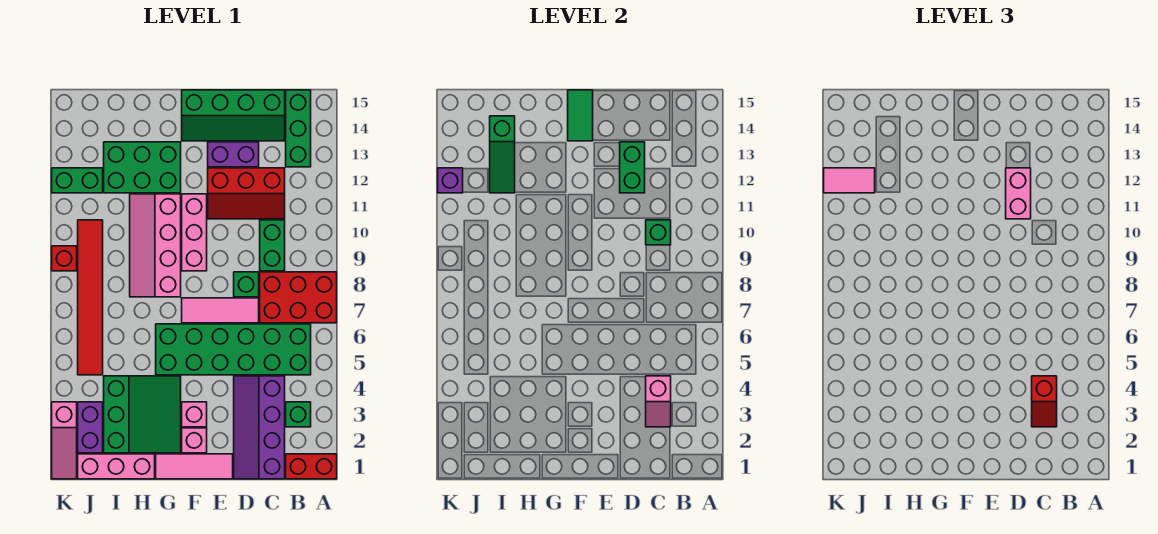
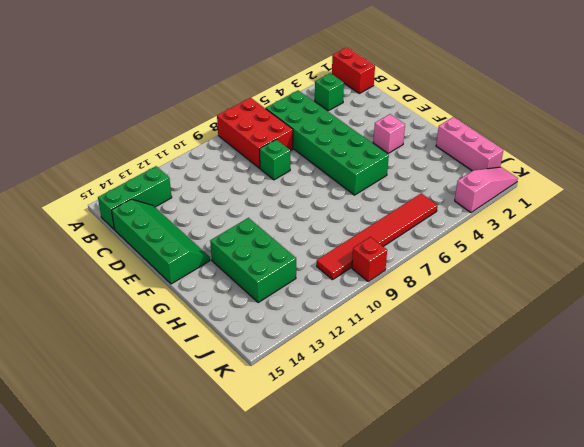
none -> purple slope C1:D4 level 1 top C
none -> green brick C9:C10 level 1
none -> red slope C11:E12 level 1 top 12
none -> pink tile D7:F7 level 1

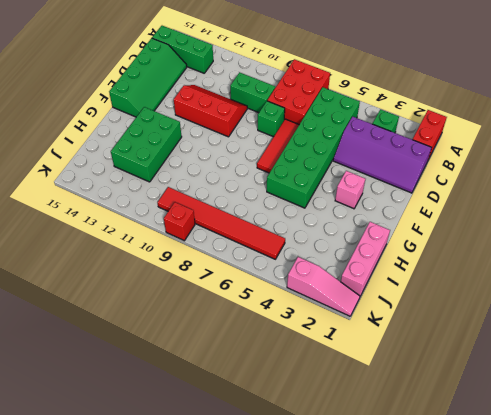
red tile D7:F7 level 1 -> pink tile D7:F7 level 1
red slope D10:E12 level 1 top E -> red slope C11:E12 level 1 top 12
none -> purple brick D13:E13 level 1
none -> pink tile E1:G1 level 1
none -> pink brick F2 level 1
none -> pink brick F9:F11 level 1

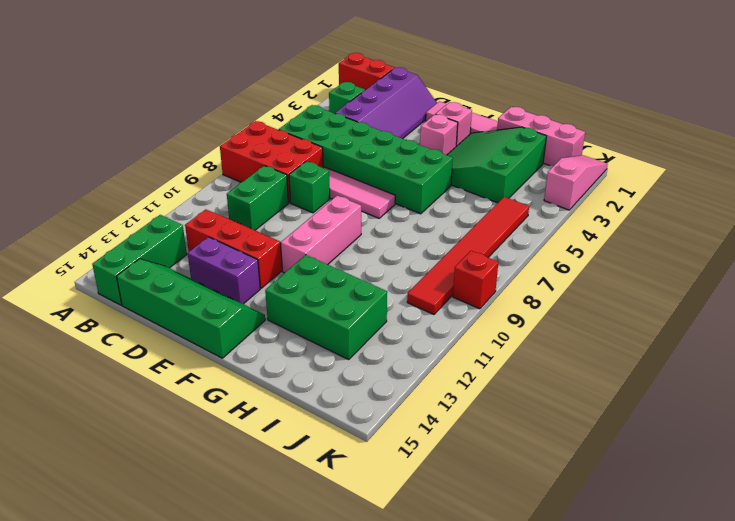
none -> pink slope G8:H11 level 1 top G
none -> purple brick J2:J3 level 1
none -> green brick J12:K12 level 1
none -> pink slope C3:C4 level 2 top 4

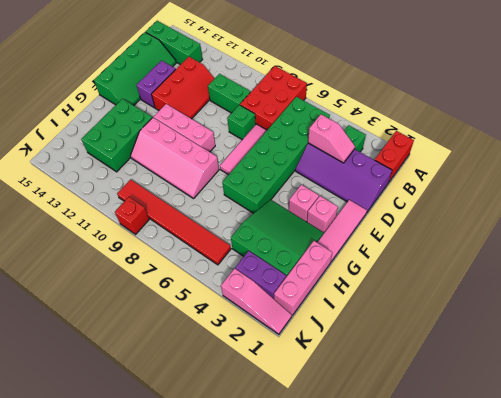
none -> green brick J12:K12 level 1
none -> green brick C10 level 2
none -> green brick D12:D13 level 2
none -> green tile F14:F15 level 2

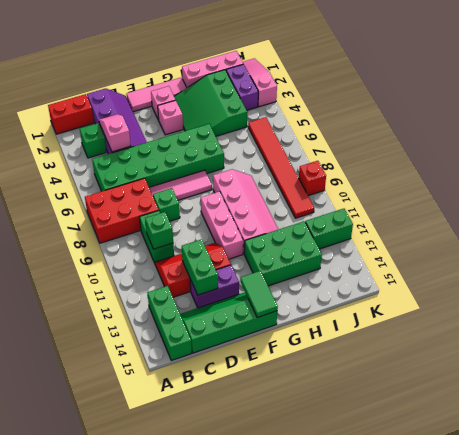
none -> green slope I12:I14 level 2 top 14
none -> purple brick K12 level 2
none -> red slope C3:C4 level 3 top 4
none -> pink brick D11:D12 level 3

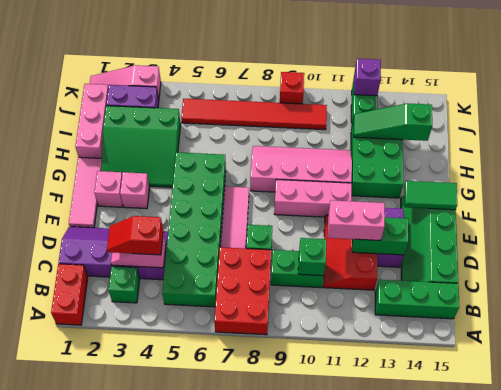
none -> pink tile J12:K12 level 3

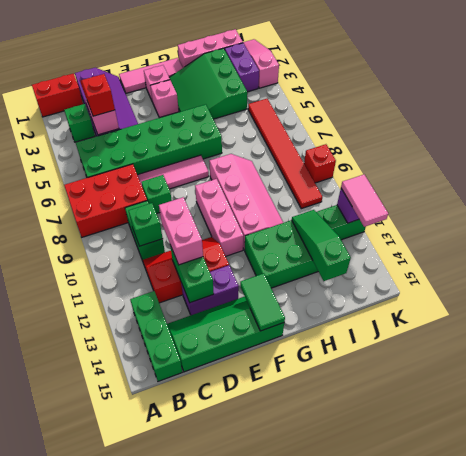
pink tile K12:K13 level 3 -> pink tile J12:K12 level 3

